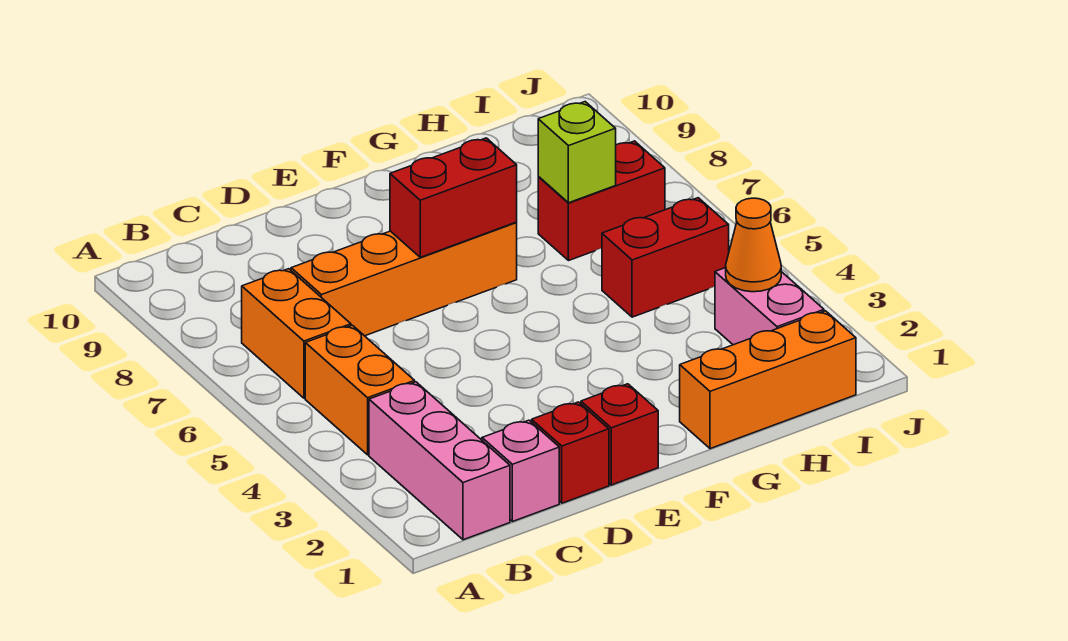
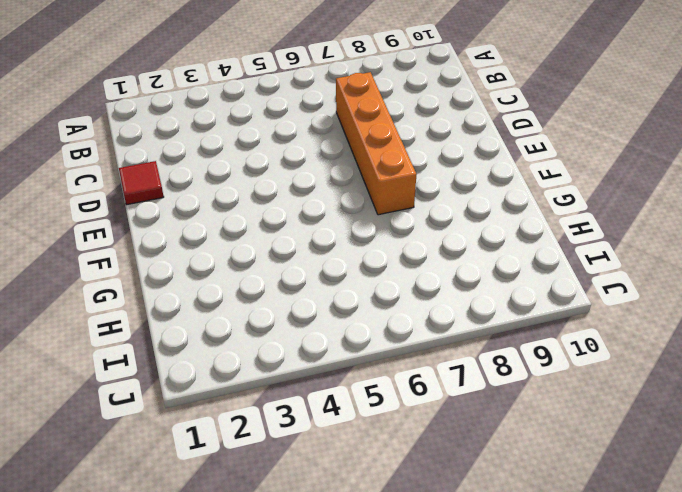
red tile D1 level 1 -> red brick D1 level 1
none -> pink brick B1:B3 level 1
none -> orange brick B4:B5 level 1
none -> orange brick B6:B7 level 1

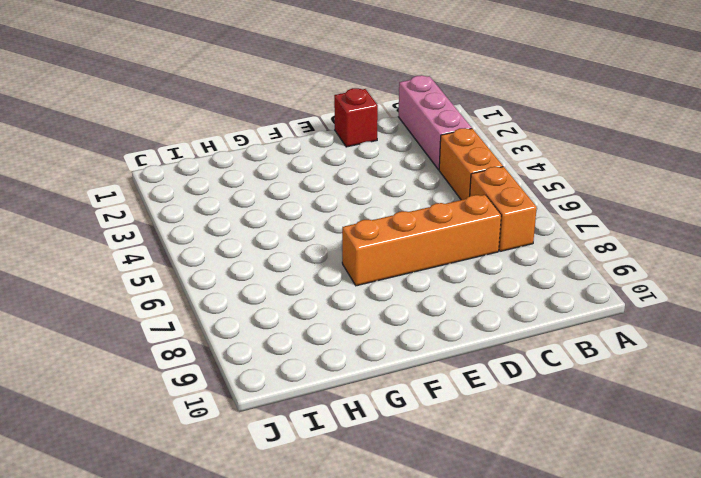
none -> pink brick C1 level 1
none -> red brick E1 level 1
none -> orange brick G1:I1 level 1

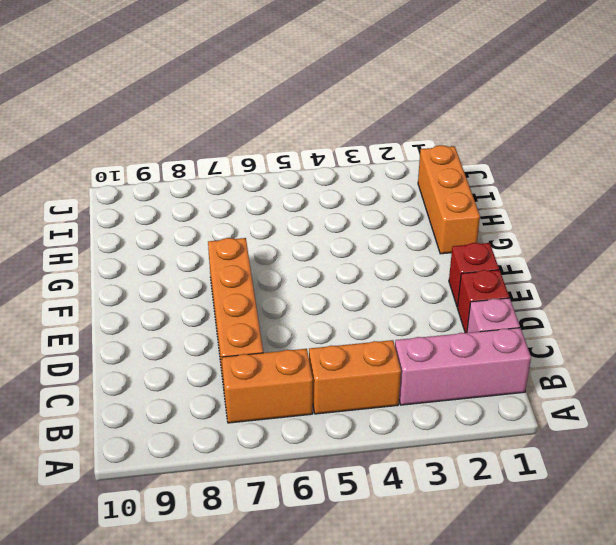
none -> red brick H5:I5 level 1
none -> red brick H7:I7 level 1
none -> pink brick I2:I3 level 1

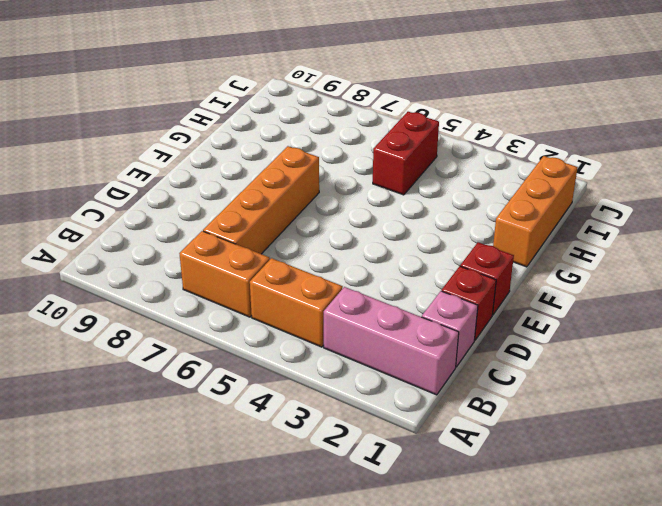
none -> red brick H7:I7 level 1
none -> pink brick I2:I3 level 1
none -> red brick E7:F7 level 2

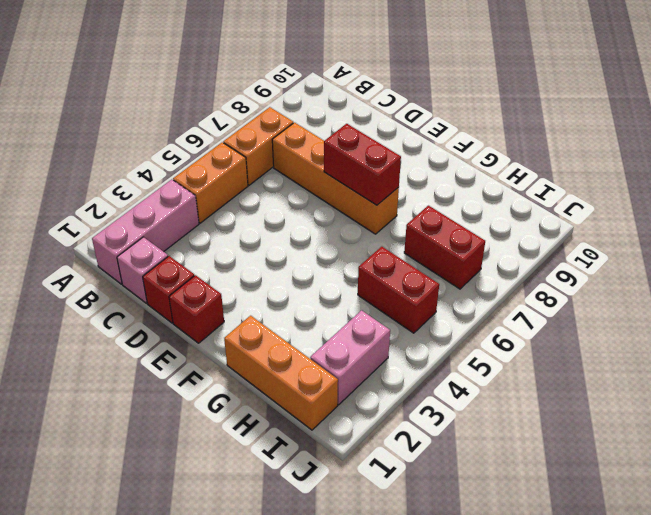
none -> lime brick H7 level 2
none -> orange cone I3 level 2

